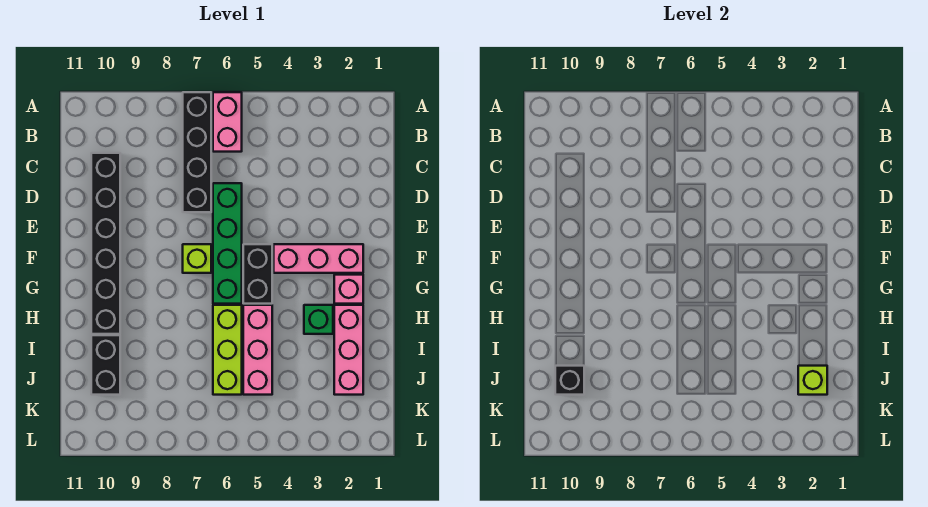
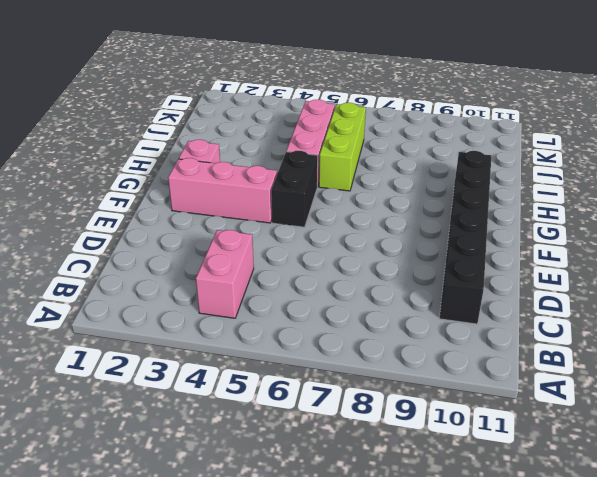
pink brick B4:C4 level 1 -> pink brick A6:B6 level 1
none -> black brick A7:D7 level 1
none -> green brick D6:G6 level 1
none -> lime brick F7 level 1

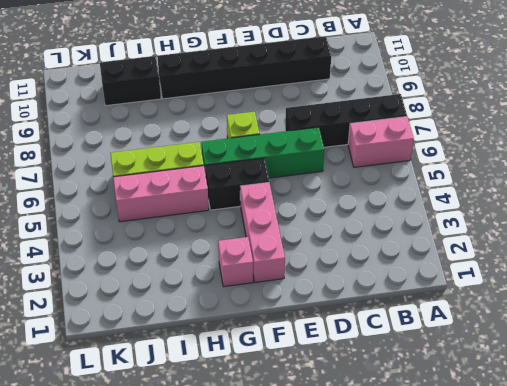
none -> pink brick H2:J2 level 1
none -> green brick H3 level 1
none -> lime brick J2 level 2

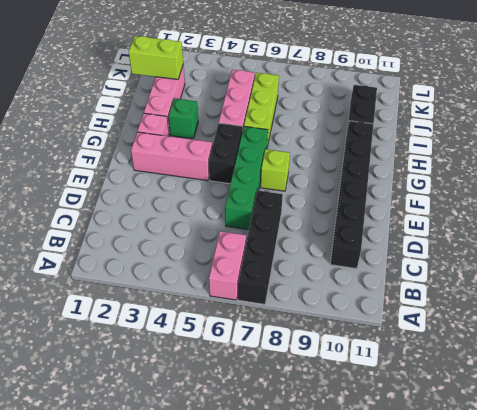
lime brick J1:J2 level 2 -> lime brick J2 level 2
none -> black brick J10 level 2

